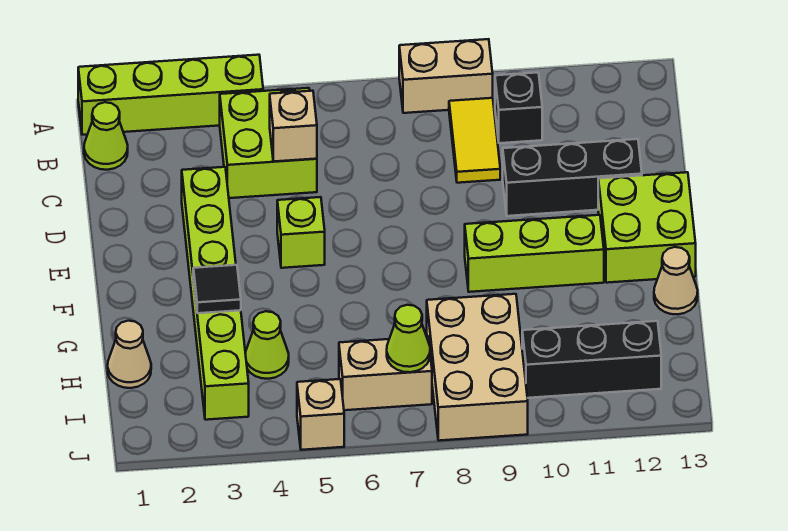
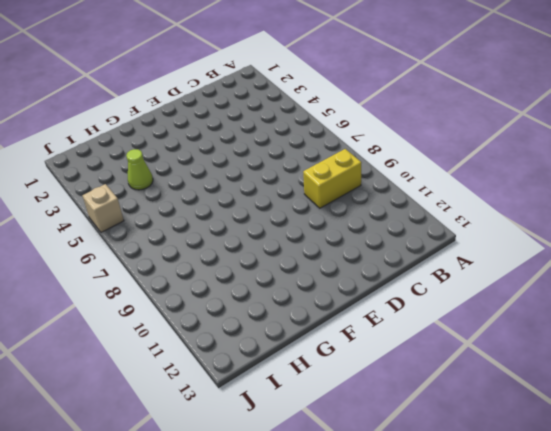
yellow brick B9:C9 level 1 -> yellow tile B9:C9 level 1
none -> lime brick A1:A4 level 1
none -> tan brick A8:A9 level 1
none -> lime cone B1 level 1

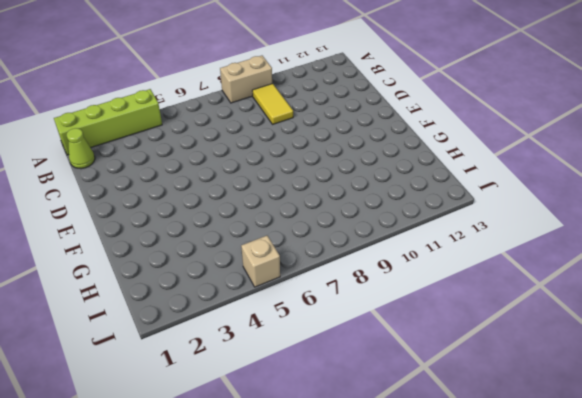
none -> lime brick B4:C5 level 1
none -> black brick B10 level 1
none -> lime brick D3:I3 level 1

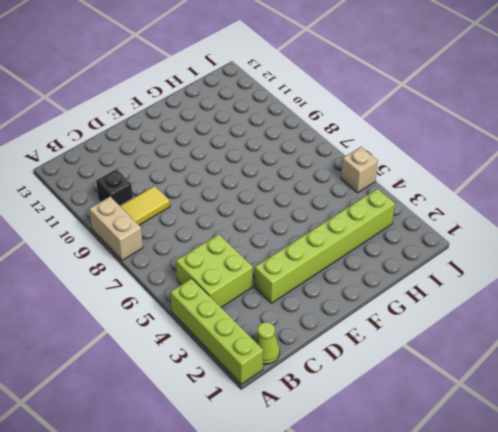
none -> black brick D10:D12 level 1
none -> lime brick E5 level 1
none -> lime brick E12:F13 level 1

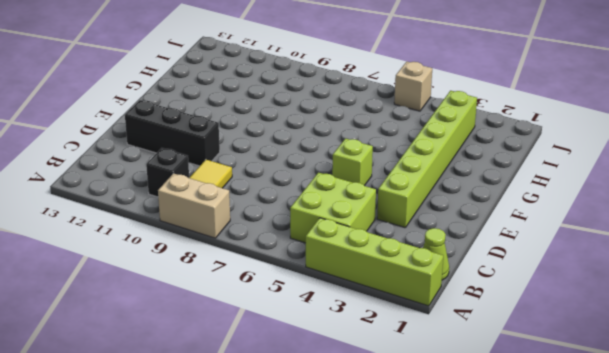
none -> lime brick E12:F13 level 1
none -> lime brick F9:F11 level 1
none -> tan cone G13 level 1

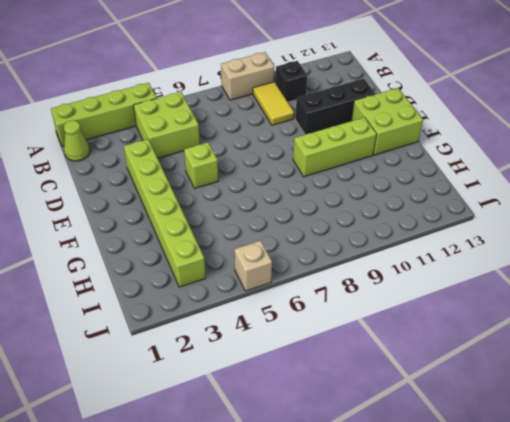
none -> tan cone G13 level 1
none -> tan cone H1 level 1
none -> lime cone H4 level 1

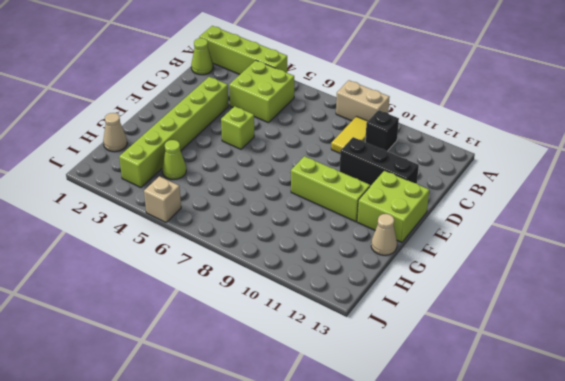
none -> tan brick H8:J9 level 1
none -> tan brick I6:I7 level 1
none -> black brick I10:I12 level 1

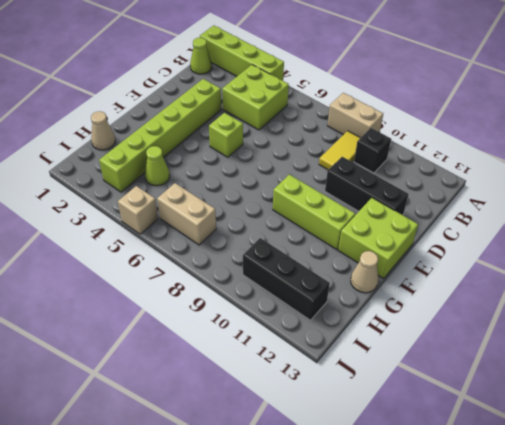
none -> tan brick H8:J9 level 1
none -> tan brick C5 level 2
none -> black tile G3 level 2

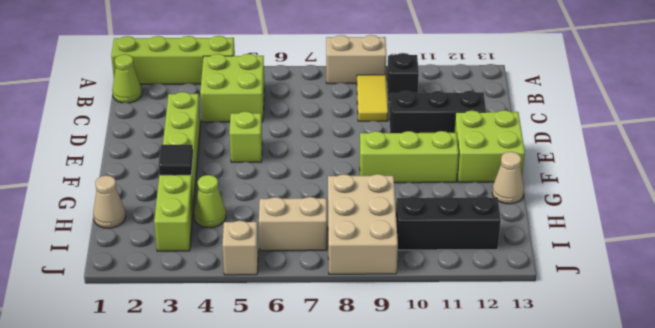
none -> tan brick C5 level 2
none -> lime cone I7 level 2

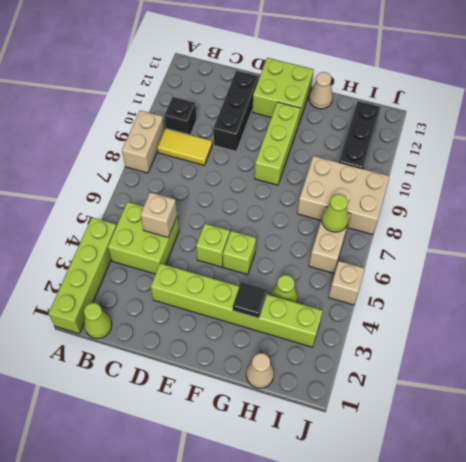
lime brick F5 level 1 -> none

